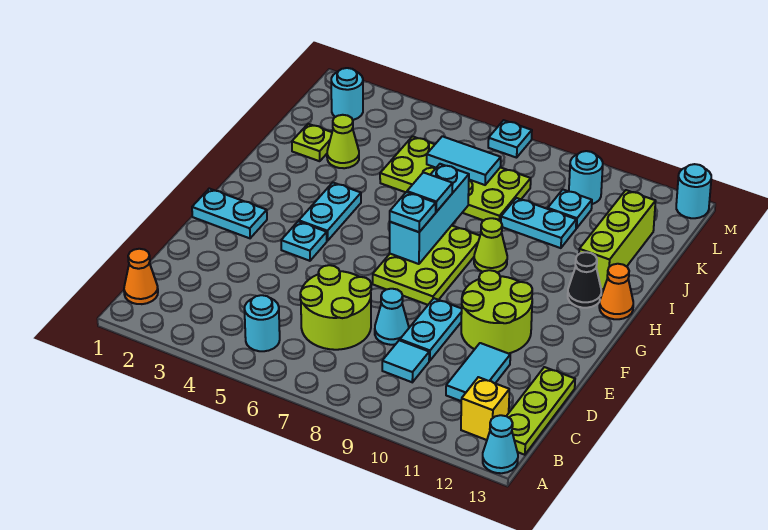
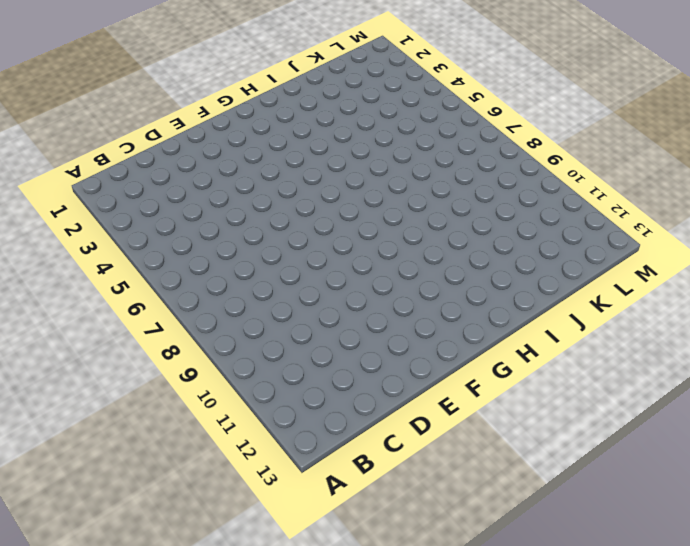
none -> cyan cone A13 level 1
none -> orange cone B1 level 1
none -> cyan round brick B5 level 1
none -> yellow brick B12 level 1

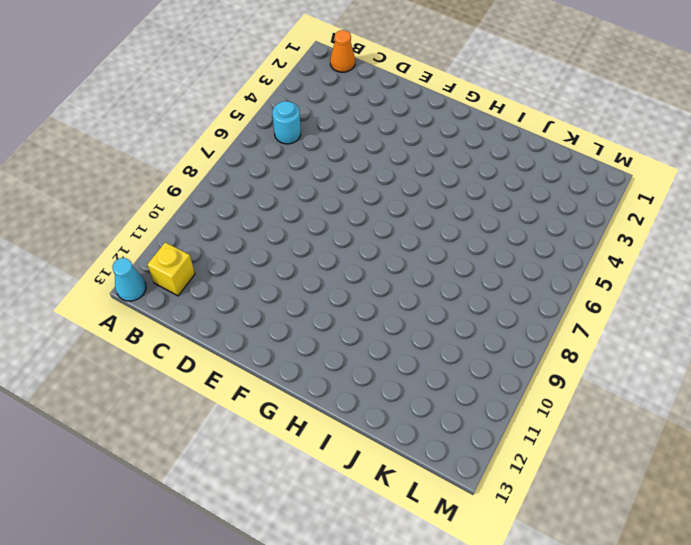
none -> lime plate B13:D13 level 1
none -> lime round brick C6:D7 level 1
none -> cyan tile C9 level 1
none -> cyan tile C11:D11 level 1

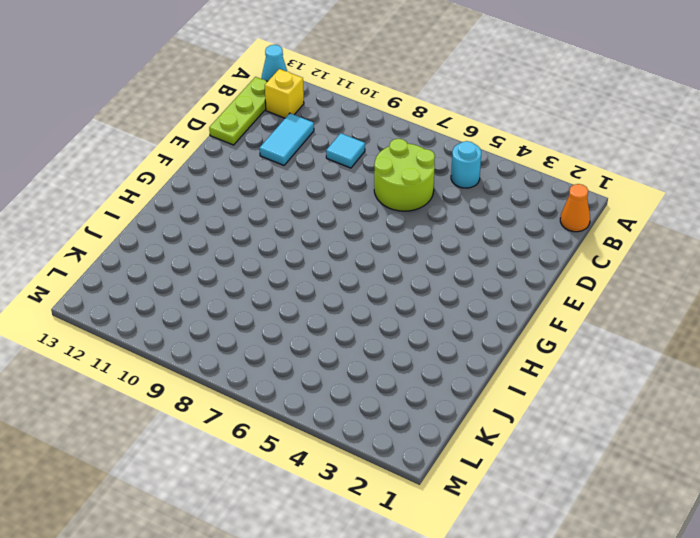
none -> cyan cone D8 level 1
none -> cyan plate D9:E9 level 1
none -> lime round brick E10:F11 level 1
none -> cyan plate F1:F2 level 1

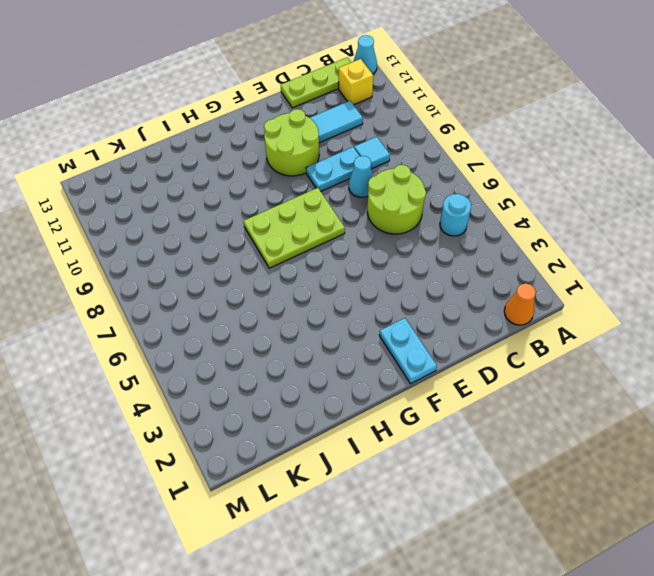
none -> cyan plate F4 level 1
none -> cyan plate G4:H4 level 1
none -> lime cone H9 level 1
none -> black cone H12 level 1

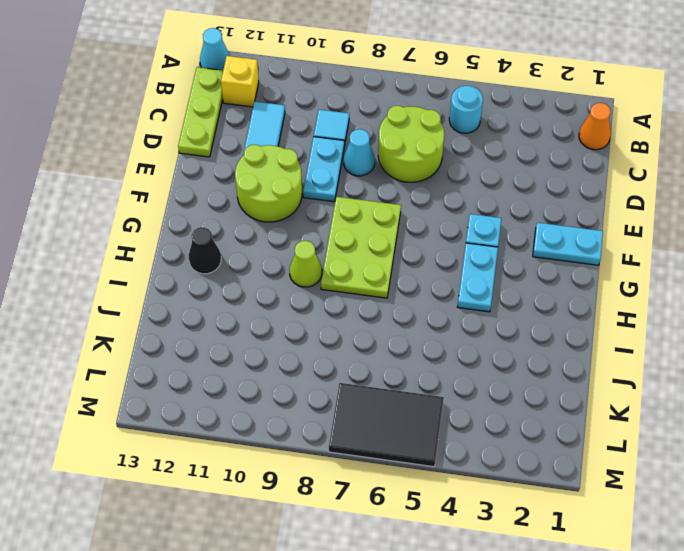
black tile L5:M7 level 1 -> cyan plate M7 level 1
none -> orange cone H13 level 1
none -> lime brick I12:K12 level 1
none -> lime plate J2 level 1
none -> lime cone J3 level 1

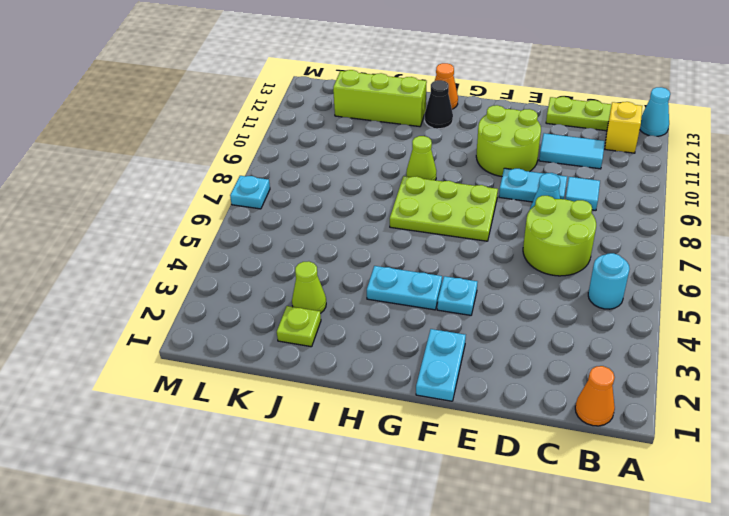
none -> lime plate J5:K8 level 1
none -> cyan plate J9:J10 level 1
none -> cyan plate K10 level 1
none -> cyan round brick L2 level 1

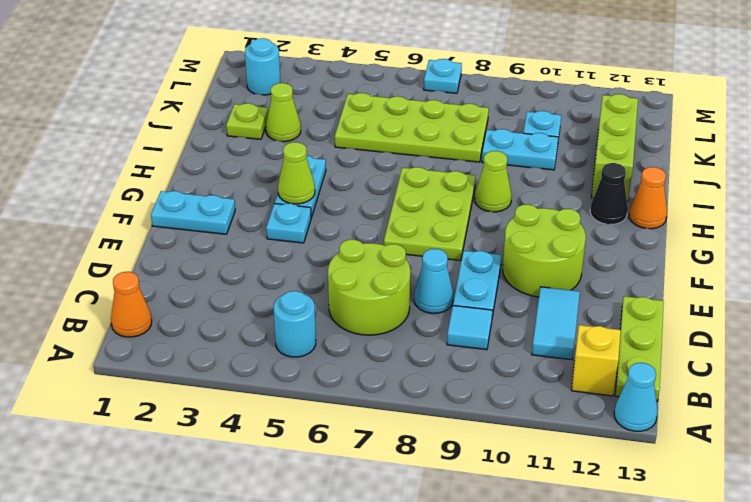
lime cone G4 level 2 -> none
none -> cyan round brick L10 level 1
none -> cyan round brick M13 level 1
none -> cyan brick G7:I7 level 2
none -> cyan tile K6:K7 level 2

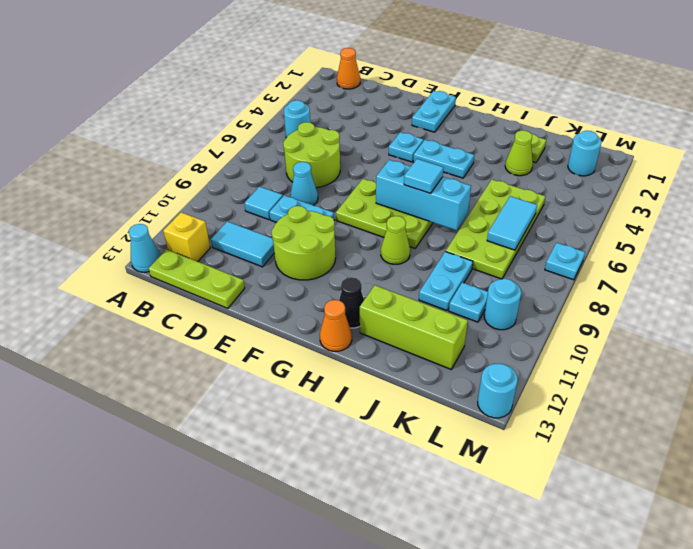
none -> cyan plate G7 level 3

